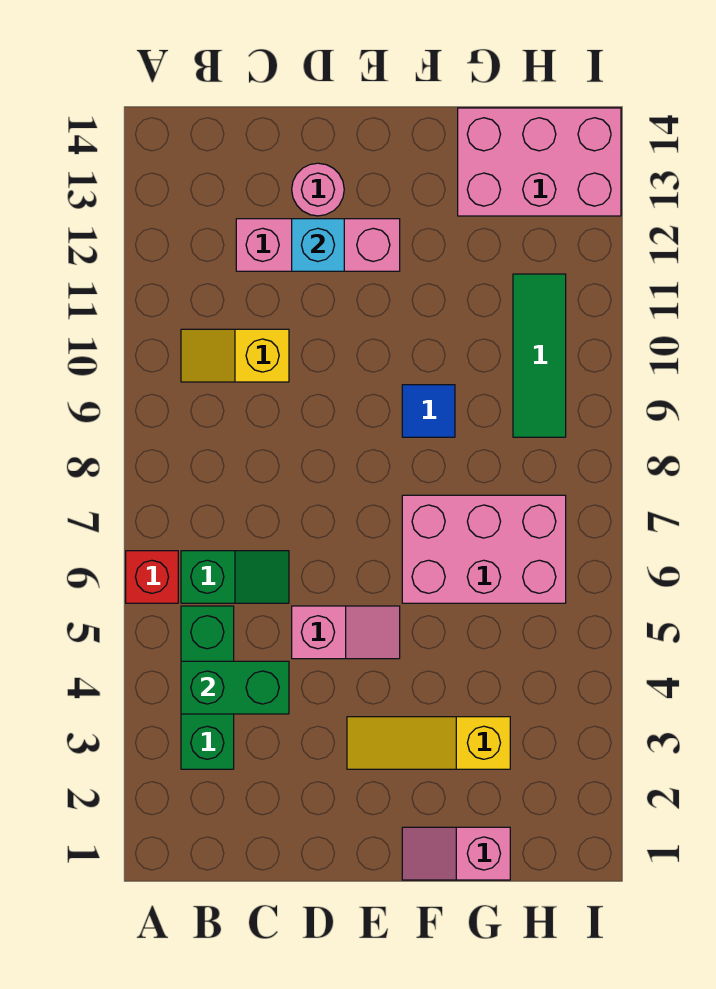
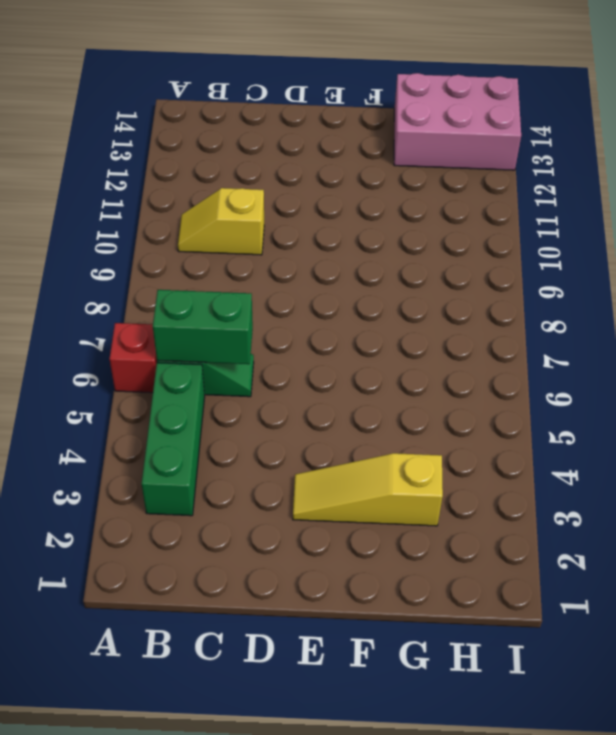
green brick B6:C6 level 2 -> green brick B4:C4 level 2
none -> pink brick C12:E12 level 1
none -> pink slope D5:E5 level 1 top D
none -> pink round brick D13 level 1

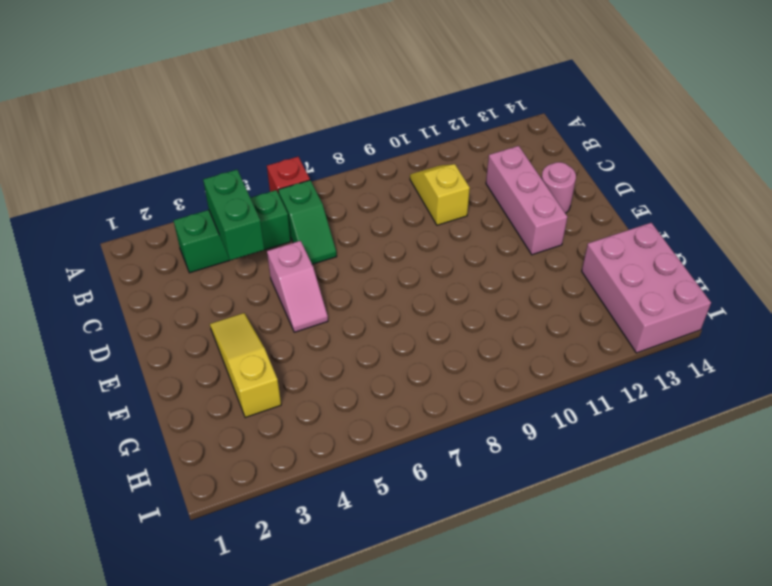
none -> pink slope F1:G1 level 1 top G
none -> pink brick F6:H7 level 1
none -> blue tile F9 level 1

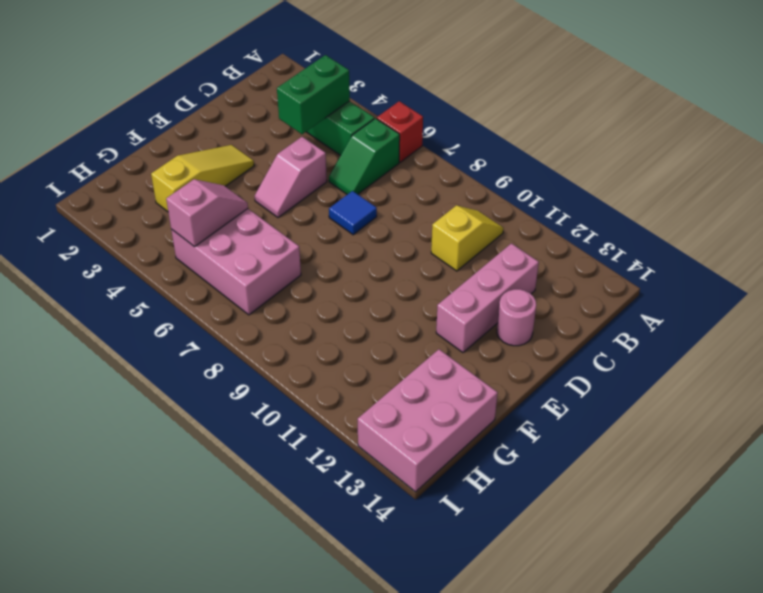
blue tile D7 level 1 -> blue tile F9 level 1
pink brick G5:H7 level 1 -> pink brick F6:H7 level 1
pink slope G5:H5 level 2 top H -> pink slope F1:G1 level 1 top G
none -> green tile H9:H11 level 1
none -> cyan brick D12 level 2

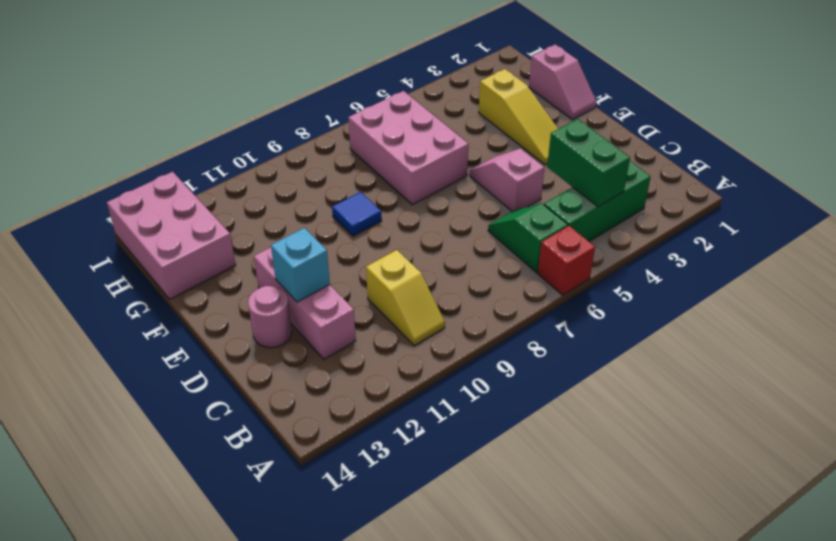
none -> green tile H9:H11 level 1

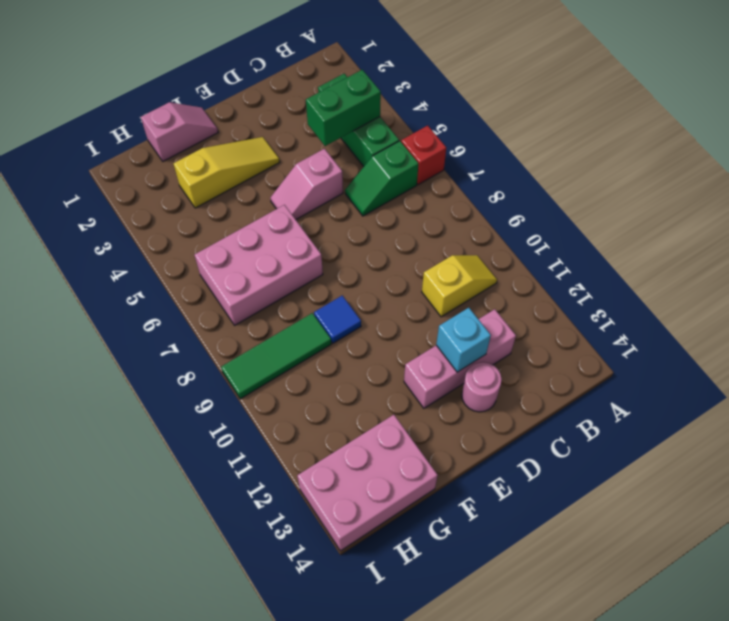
green tile G9:I9 level 1 -> green tile H9:H11 level 1

